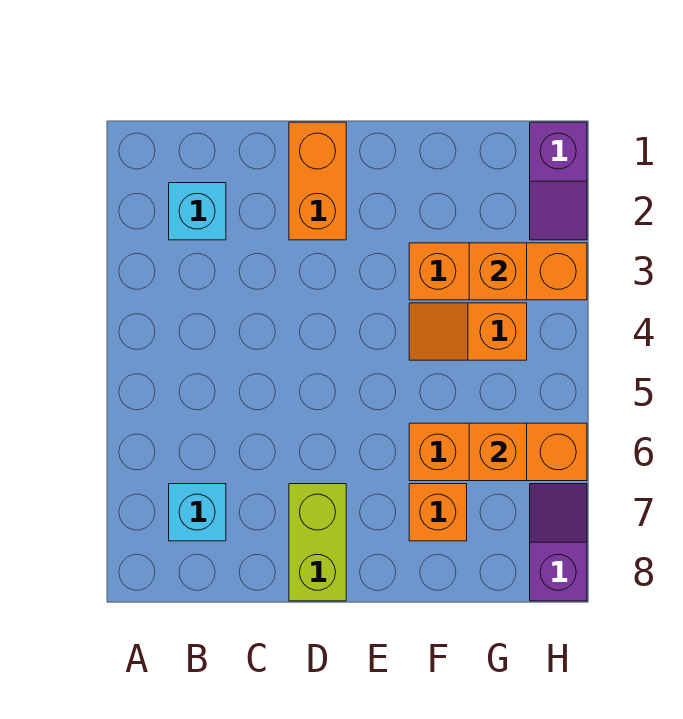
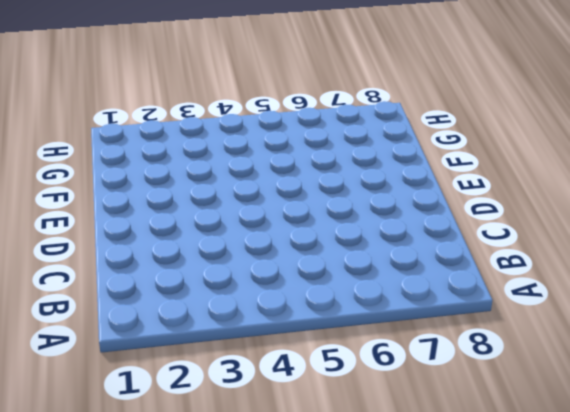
none -> cyan brick B2 level 1
none -> cyan brick B7 level 1
none -> orange brick D1:D2 level 1

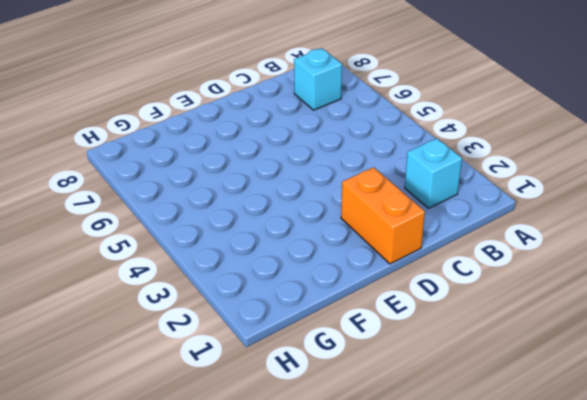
none -> lime brick D7:D8 level 1
none -> orange brick F3:H3 level 1
none -> orange slope F4:G4 level 1 top G

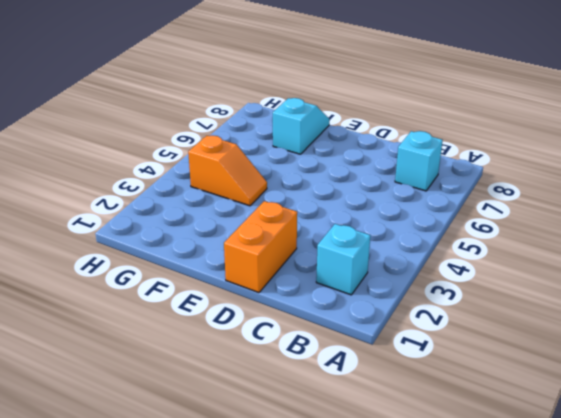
cyan slope F7:F8 level 1 top 7 -> orange brick F7 level 1
none -> lime brick D7:D8 level 1
none -> orange brick F3:H3 level 1
none -> orange brick F6:H6 level 1

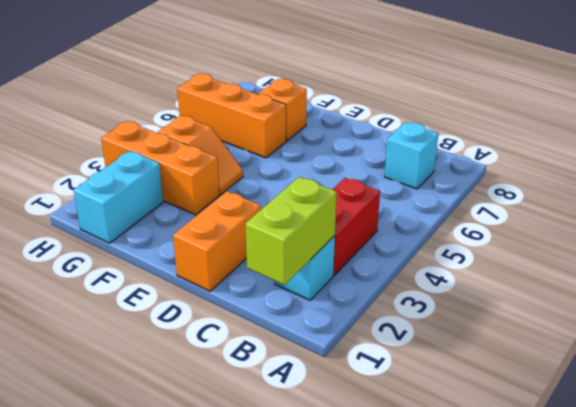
lime brick B1:B2 level 2 -> lime brick D7:D8 level 1
red brick B3:B4 level 1 -> none
cyan brick G1:G2 level 1 -> none
none -> purple slope H1:H2 level 1 top 1
none -> purple slope H7:H8 level 1 top 8
none -> orange brick G3 level 2

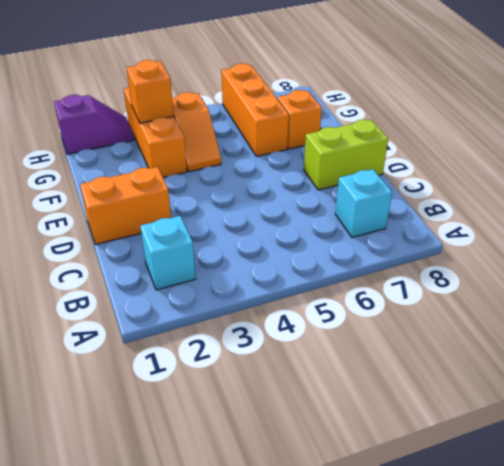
none -> purple slope H7:H8 level 1 top 8
none -> orange brick G6 level 2

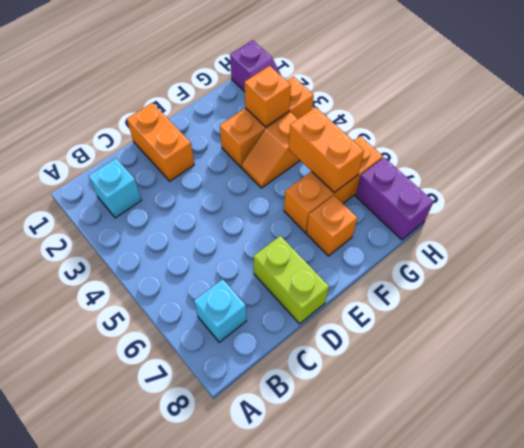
orange brick G5:G6 level 2 -> orange brick G6 level 2
purple brick H7:H8 level 1 -> purple slope H7:H8 level 1 top 8

